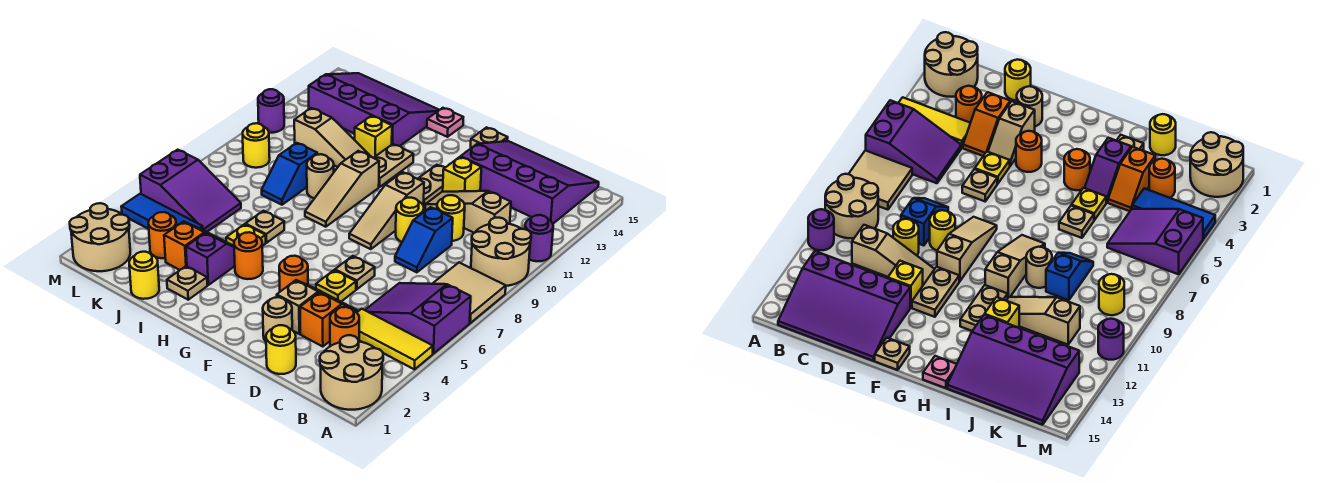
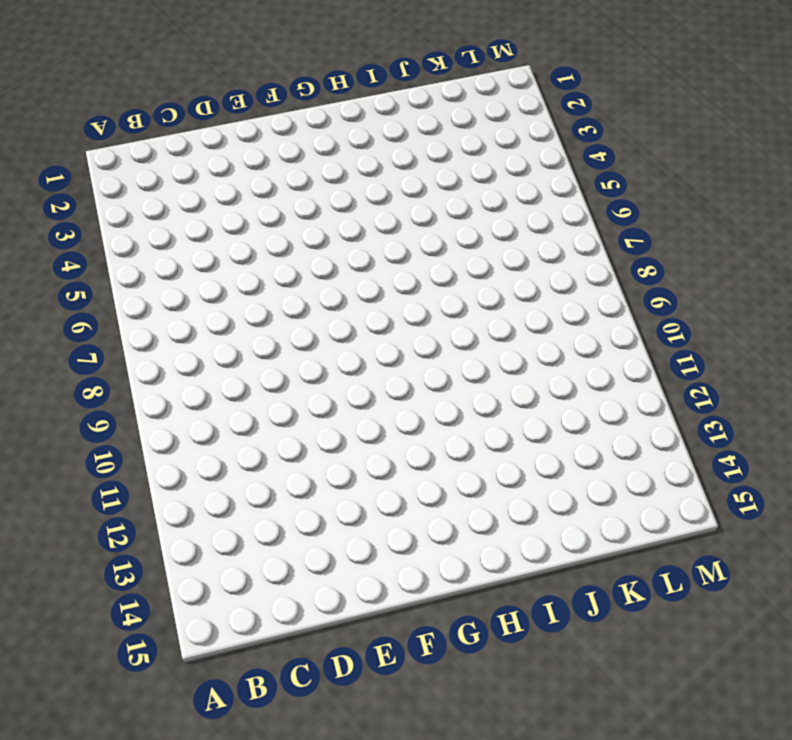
none -> tan round brick A1:B2 level 1
none -> yellow tile A4:C4 level 1
none -> purple slope A5:C6 level 1 top A
none -> tan tile A7:B8 level 1

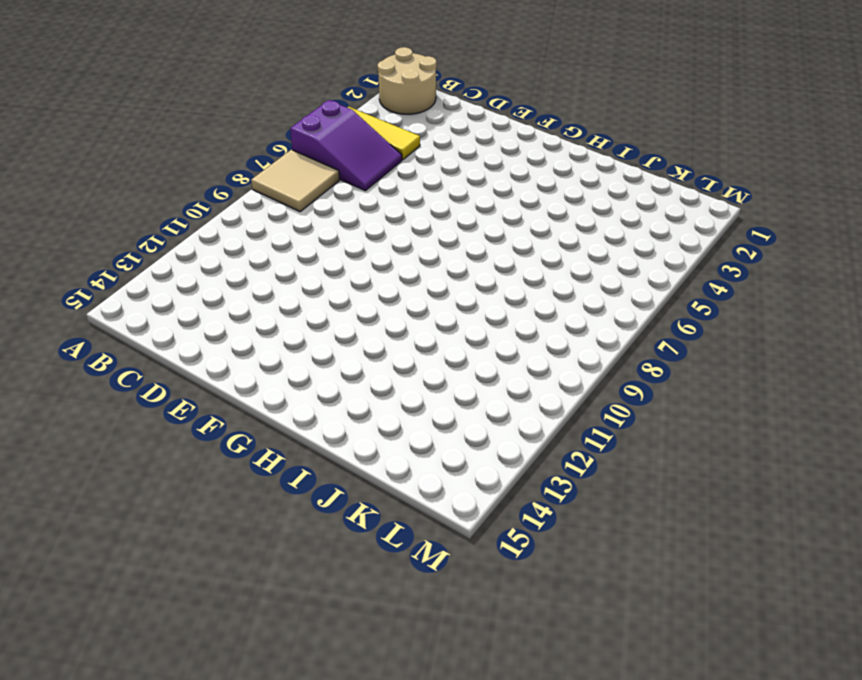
none -> tan round brick A9:B10 level 1
none -> purple round brick A11 level 1
none -> purple slope B13:E15 level 1 top 13
none -> orange round brick C3 level 1

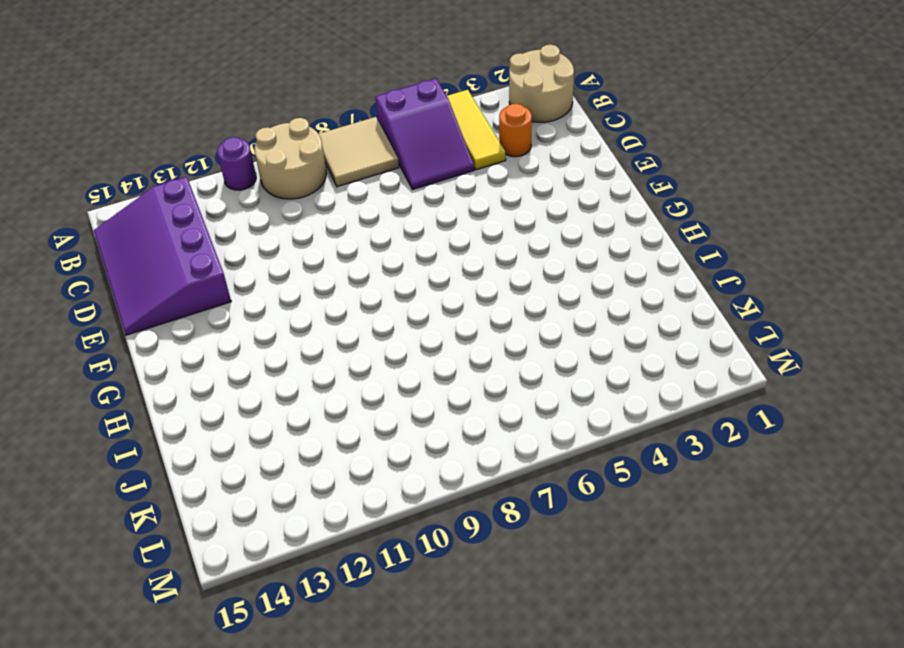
none -> tan slope C11:E11 level 1 top C
none -> yellow round brick D1 level 1
none -> orange slope D3:D4 level 1 top 3
none -> blue slope D8:D9 level 1 top 9

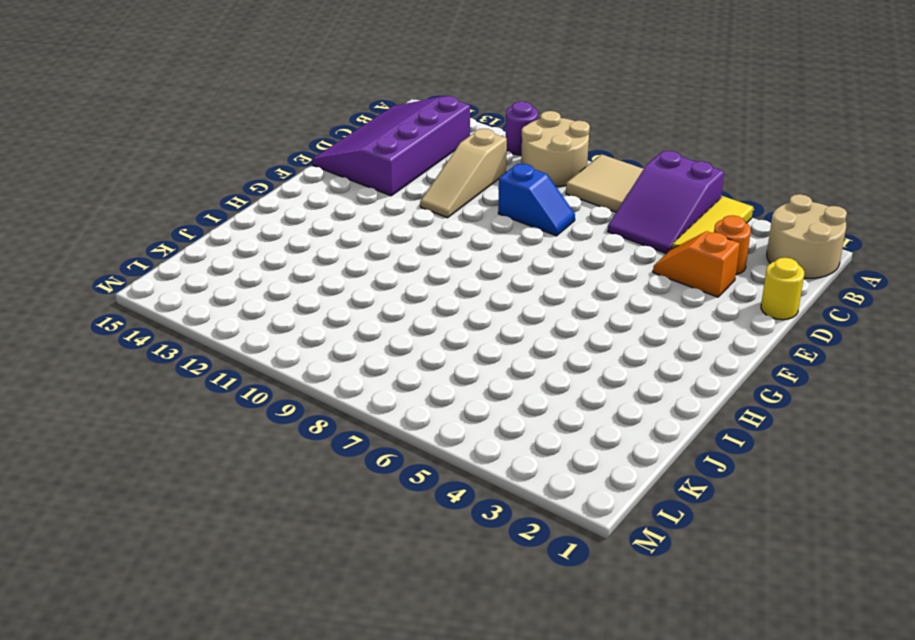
none -> yellow round brick D10 level 1
none -> tan round brick E2 level 1
none -> tan slope E3:E4 level 1 top 3
none -> yellow plate E5 level 1

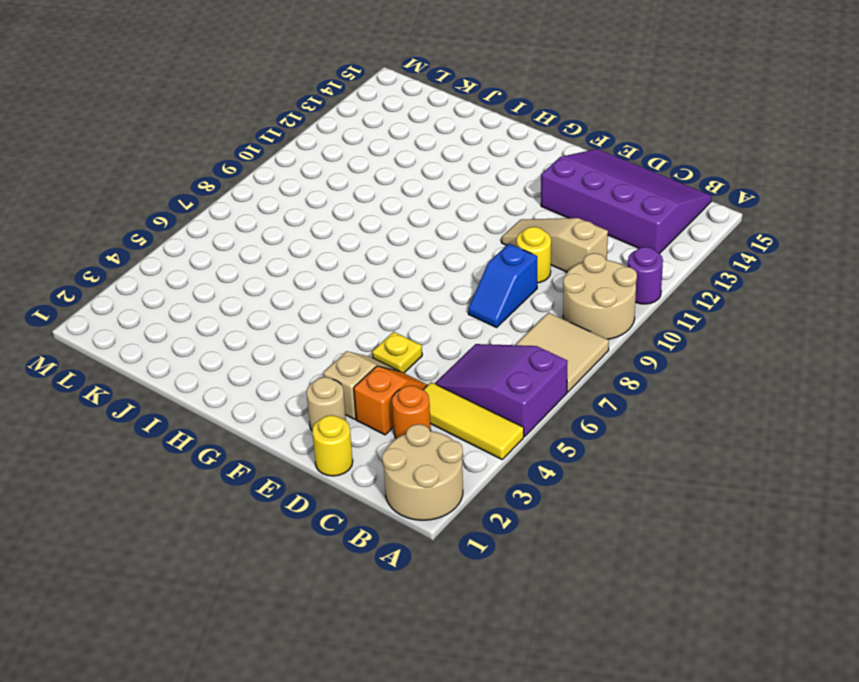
none -> tan plate E6 level 1
none -> yellow round brick E9 level 1
none -> yellow brick E12 level 1
none -> orange round brick F4 level 1

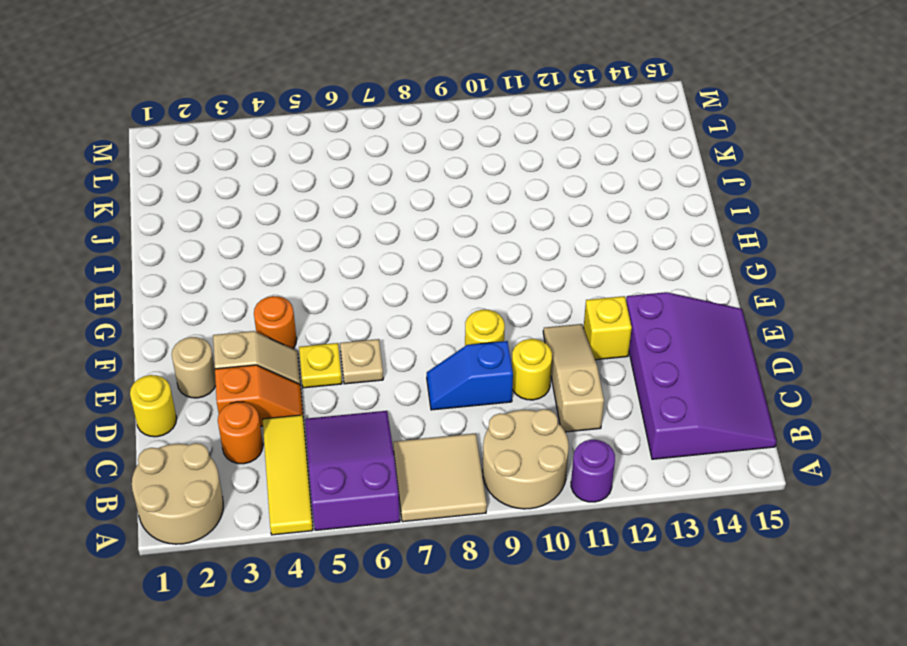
none -> tan slope F8:F10 level 1 top 10
none -> tan plate F11:F12 level 1
none -> tan plate F15 level 1
none -> orange round brick H4 level 1

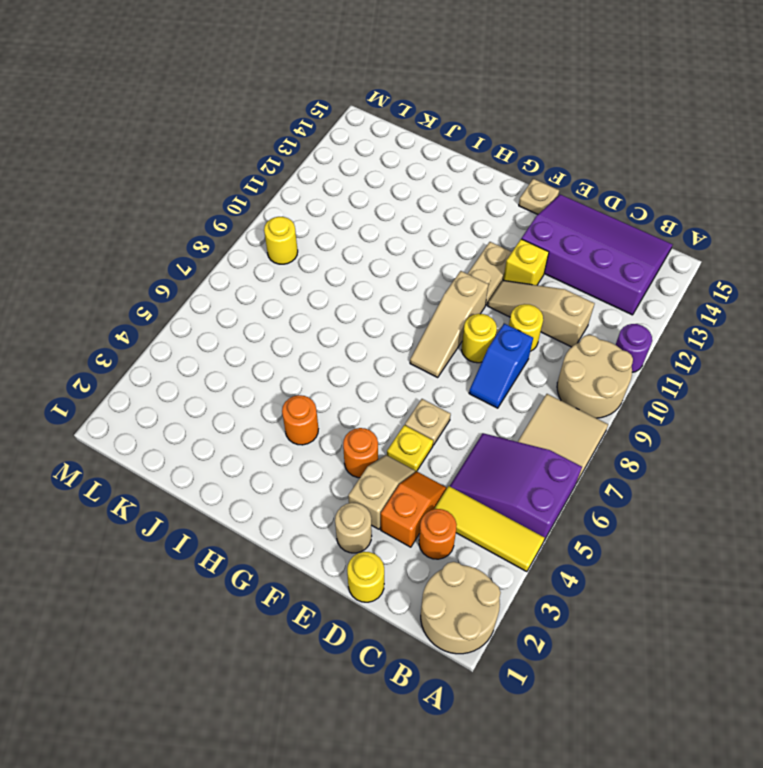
none -> tan slope H8:H10 level 1 top 10
none -> tan plate H11:H12 level 1
none -> pink plate H15 level 1
none -> tan plate I2 level 1

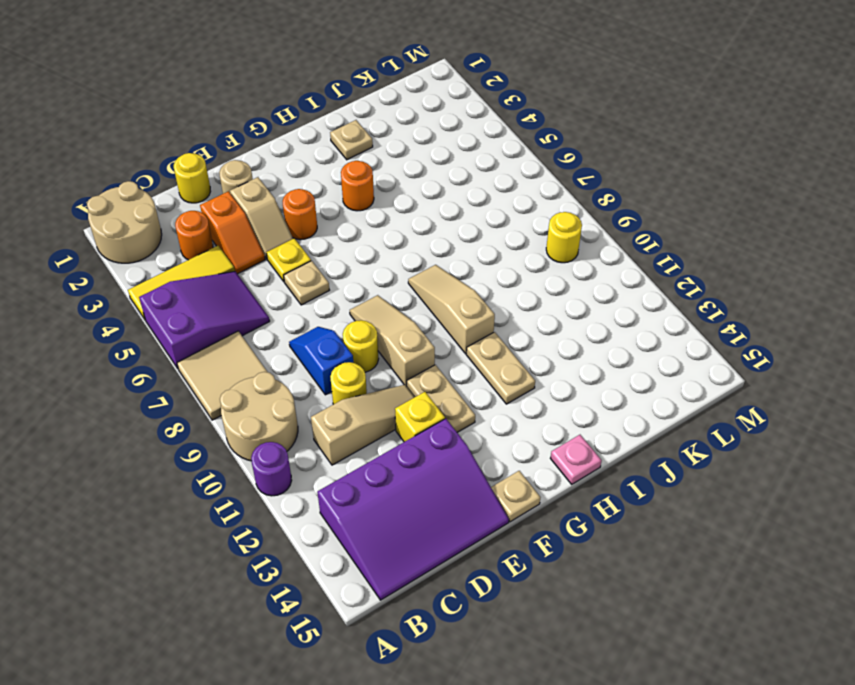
none -> purple slope I3:I4 level 1 top 3
none -> yellow plate I5 level 1
none -> tan plate I6 level 1
none -> tan round brick I9 level 1

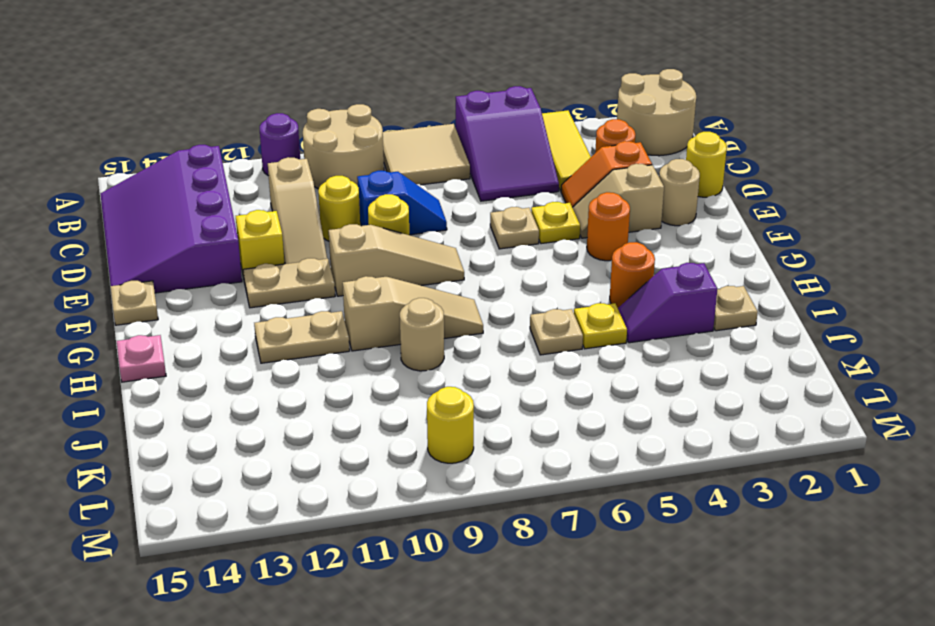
none -> tan slope I11:K11 level 1 top K
none -> yellow brick I12 level 1
none -> purple slope I13:L15 level 1 top 13
none -> yellow round brick J1 level 1

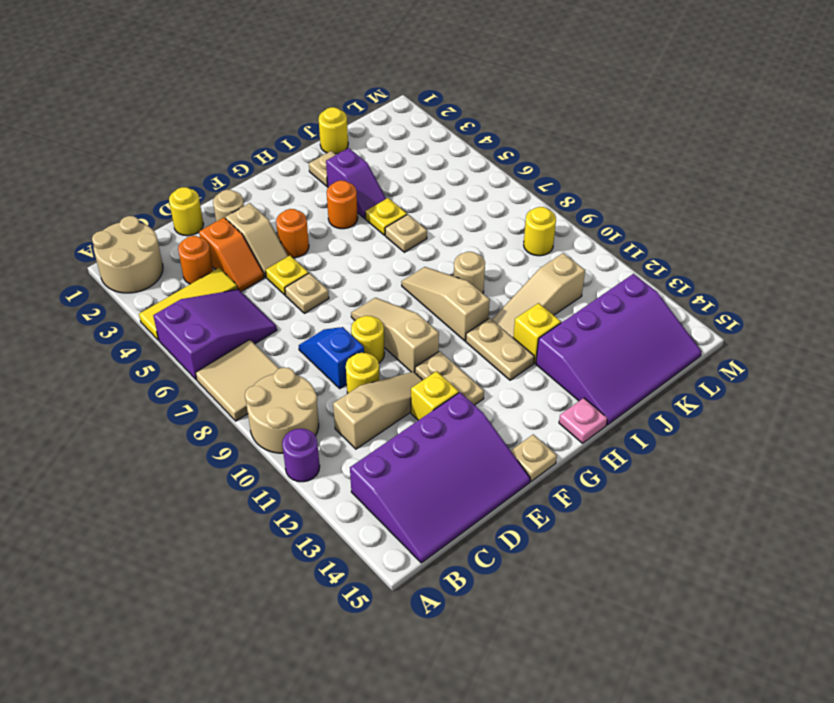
none -> orange slope J3:J4 level 1 top 3
none -> blue slope J8:J9 level 1 top 9
none -> orange round brick K3 level 1
none -> blue tile K4:M4 level 1

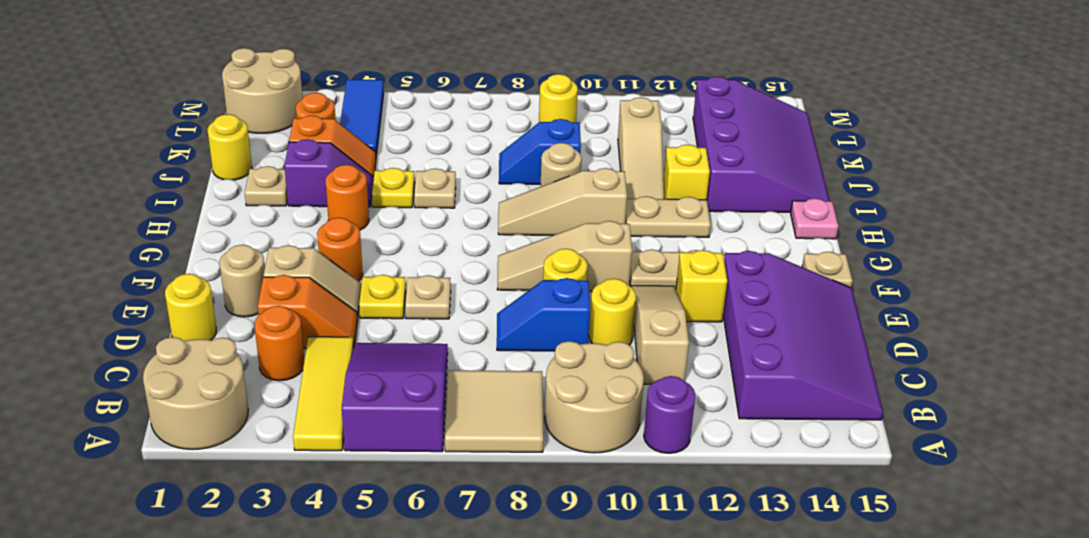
none -> purple slope K5:M6 level 1 top M
none -> purple round brick M11 level 1

